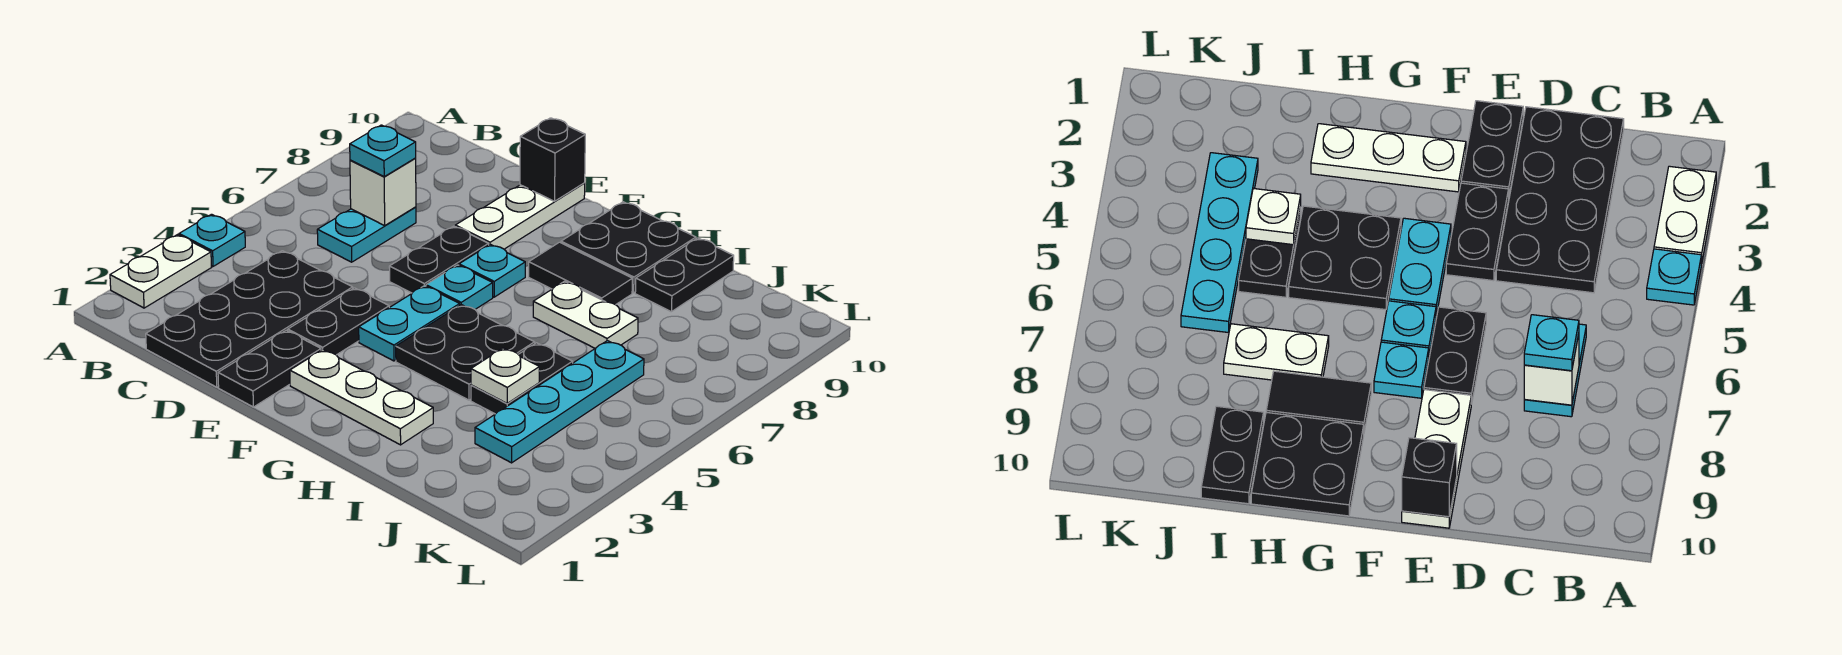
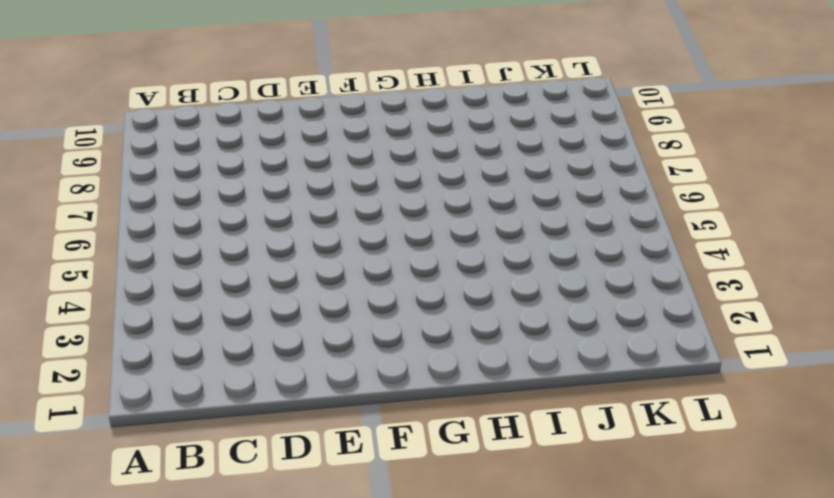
none -> white plate A2:A3 level 1
none -> cyan plate A4 level 1
none -> black plate C1:D4 level 1

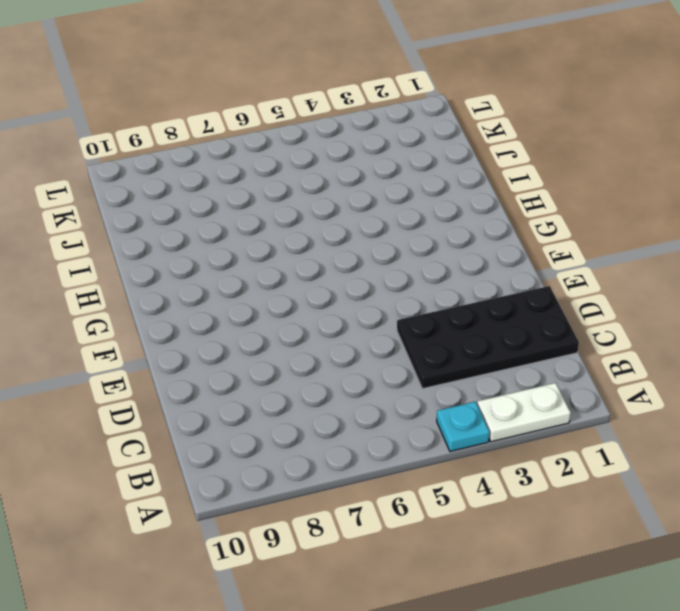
none -> cyan plate C6:C7 level 1
none -> black plate E1:E2 level 1
none -> black plate E3:E4 level 1

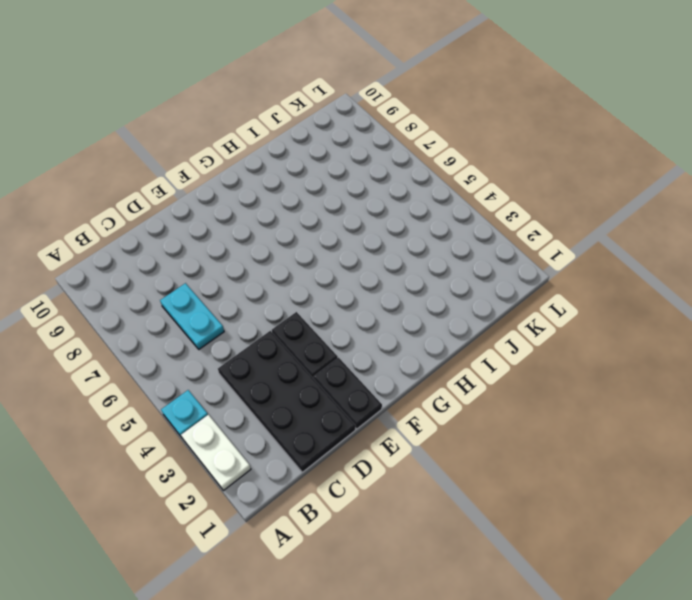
none -> black plate E6:E7 level 1
none -> white plate E8:E10 level 1
none -> white plate F2:H2 level 1

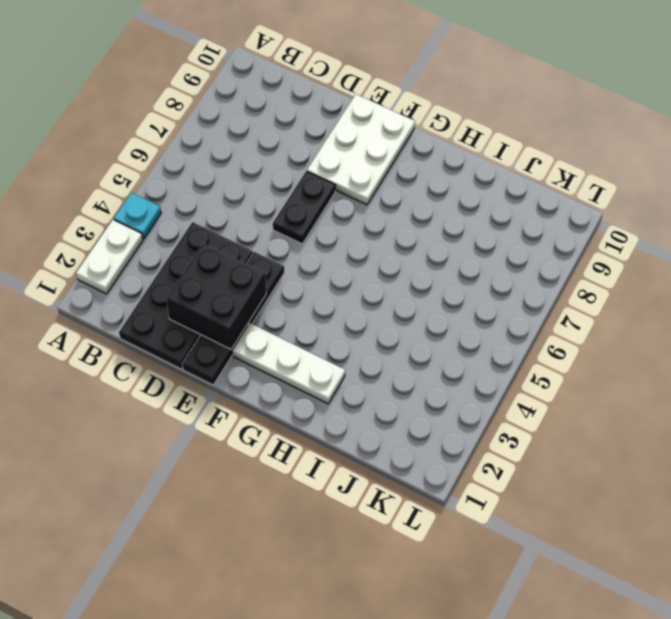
black brick D2:E3 level 2 -> none
white plate E8:F10 level 1 -> white plate E8:E10 level 1
none -> cyan plate C6:C7 level 1
none -> cyan plate F4:F5 level 1
none -> cyan plate F6 level 1

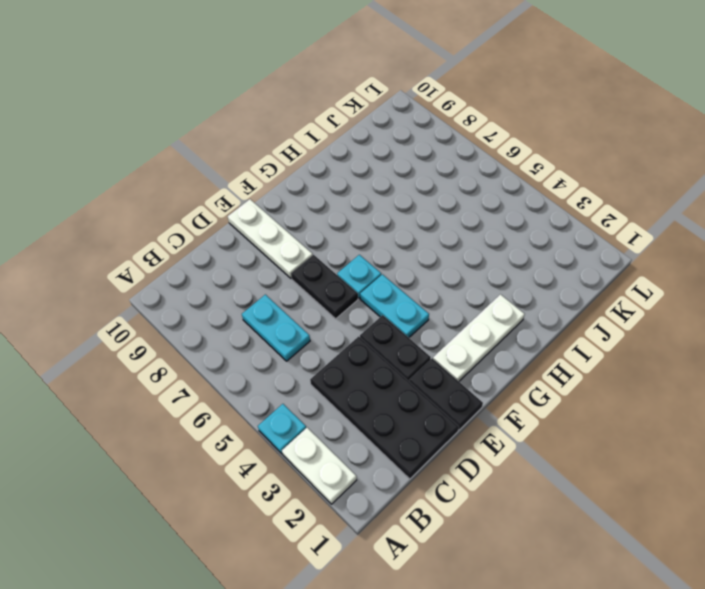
none -> cyan plate F7 level 1
none -> black plate G4:H5 level 1
none -> black tile G8:H8 level 1

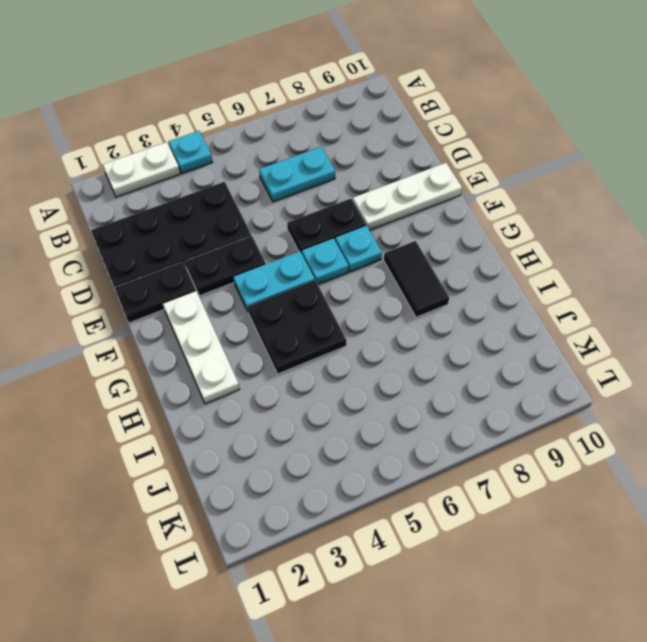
none -> black plate G9:H10 level 1
none -> white plate H7:I7 level 1
none -> black plate I4:I5 level 1

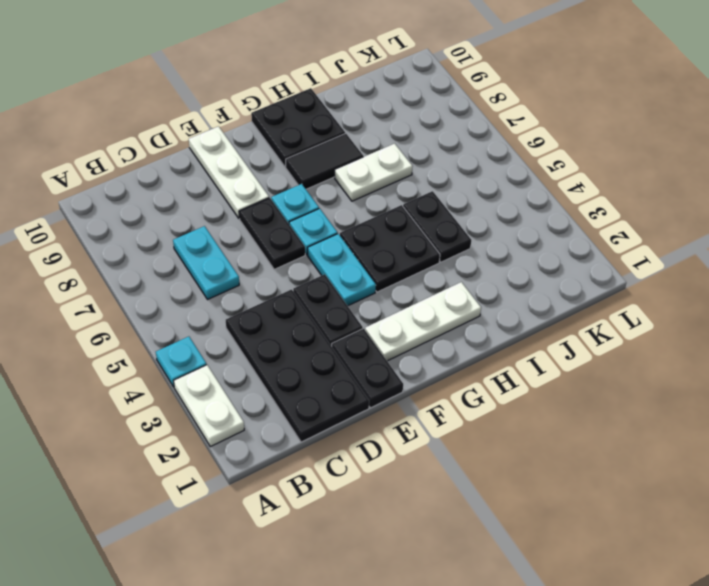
none -> black plate I9:I10 level 1
none -> cyan plate J3:J6 level 1
none -> white brick C7 level 2

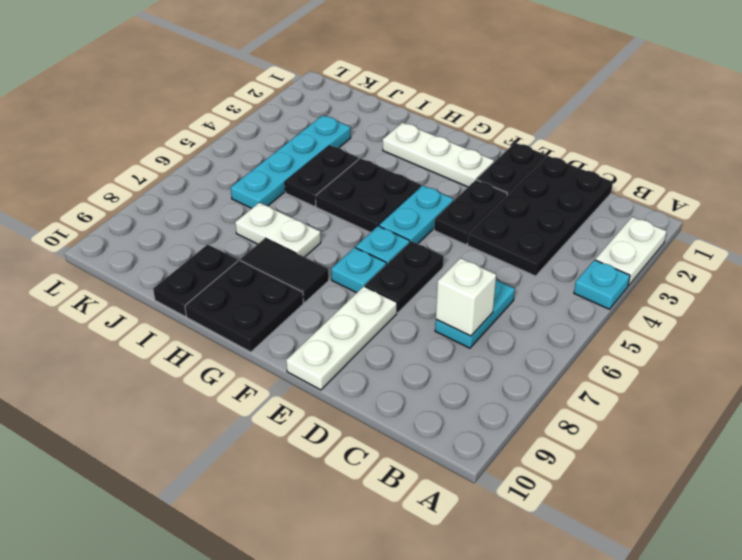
none -> black brick E10 level 2
none -> white plate I4 level 2
none -> cyan plate C7 level 3

